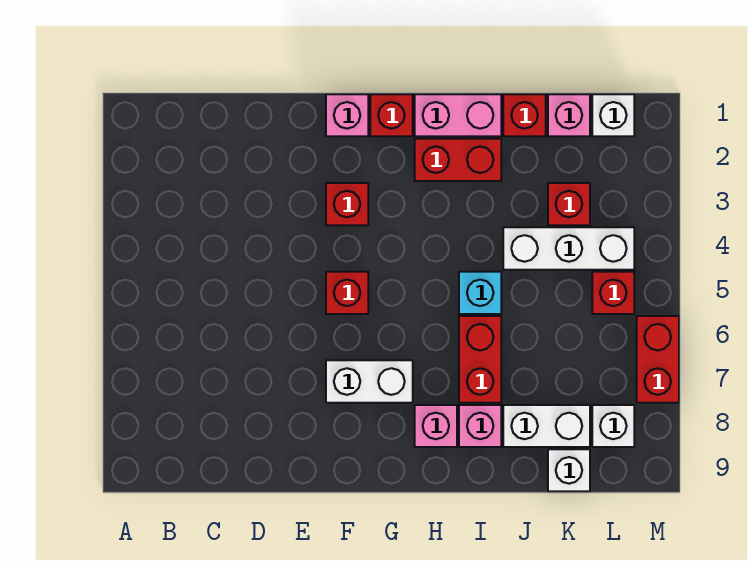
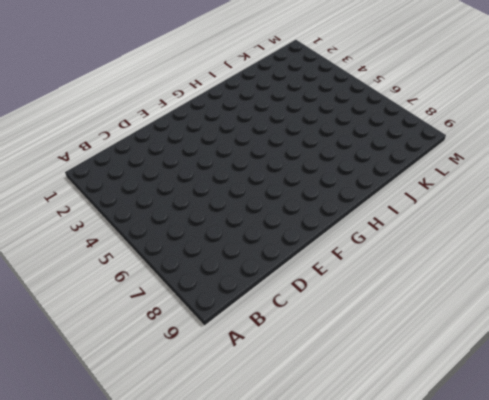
none -> pink brick F1 level 1
none -> red brick F3 level 1
none -> red brick F5 level 1

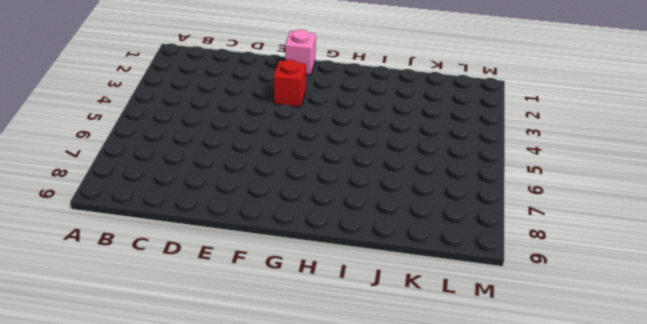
none -> red brick F5 level 1
none -> white brick F7:G7 level 1
none -> red brick G1 level 1

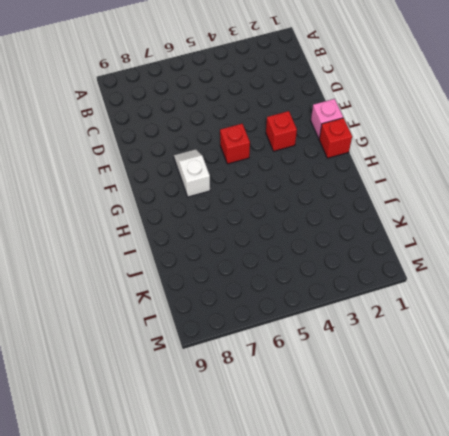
white slope F7:G7 level 1 top G -> white brick F7:G7 level 1
none -> pink brick H1:I1 level 1
none -> red brick H2:I2 level 1
none -> pink brick H8 level 1

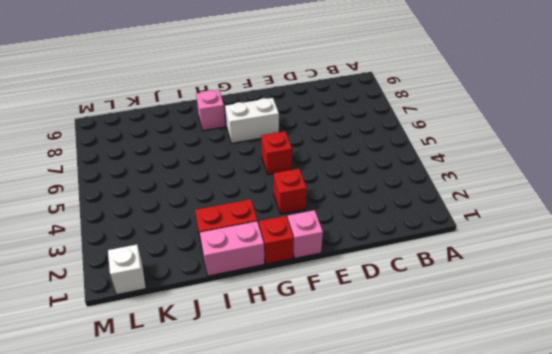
none -> cyan brick I5 level 1
none -> red brick I6:I7 level 1
none -> pink brick I8 level 1

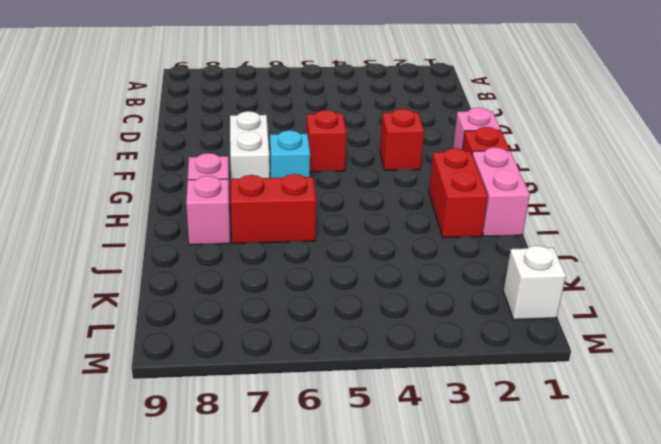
cyan brick G6 level 1 -> cyan brick I5 level 1
none -> red brick J1 level 1
none -> white brick J4:L4 level 1
none -> white brick J8:K8 level 1

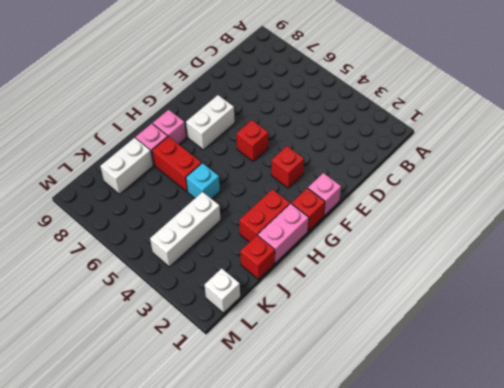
none -> pink brick K1 level 1
none -> red brick K3 level 1
none -> white brick K9 level 1

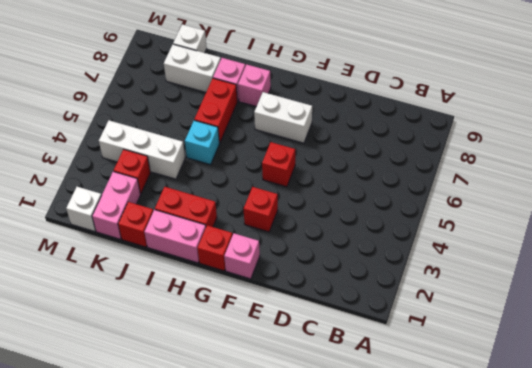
pink brick K1:K2 level 1 -> pink brick K1 level 1
none -> red brick L5 level 1
none -> white brick L8 level 1
none -> red brick M6:M7 level 1

